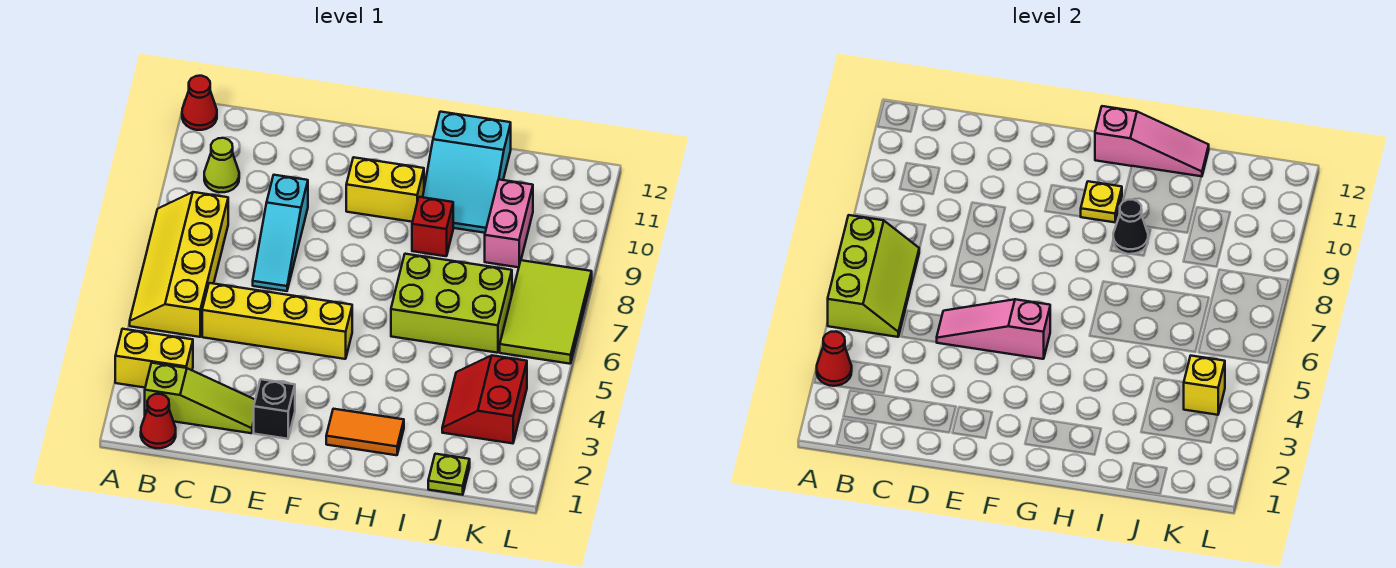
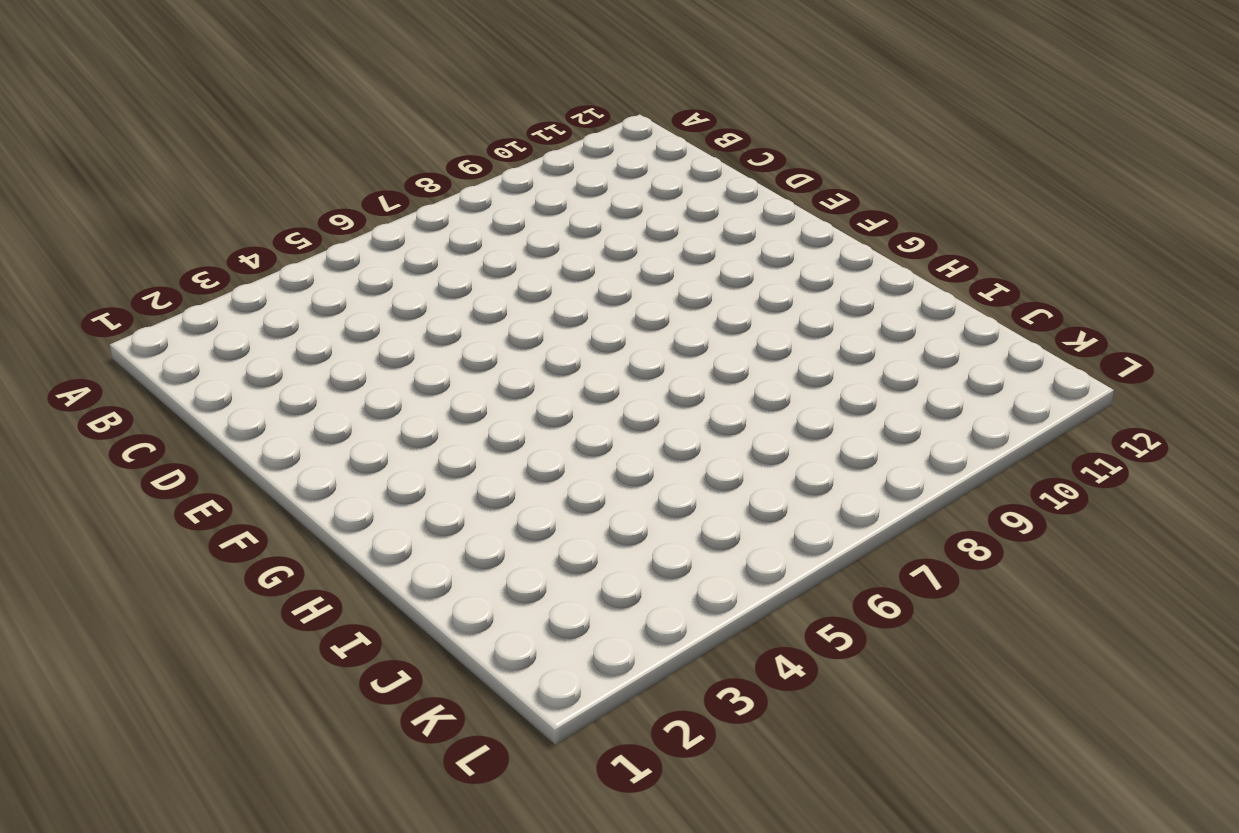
none -> yellow brick A3:B3 level 1
none -> yellow slope A5:B8 level 1 top B
none -> red cone A12 level 1

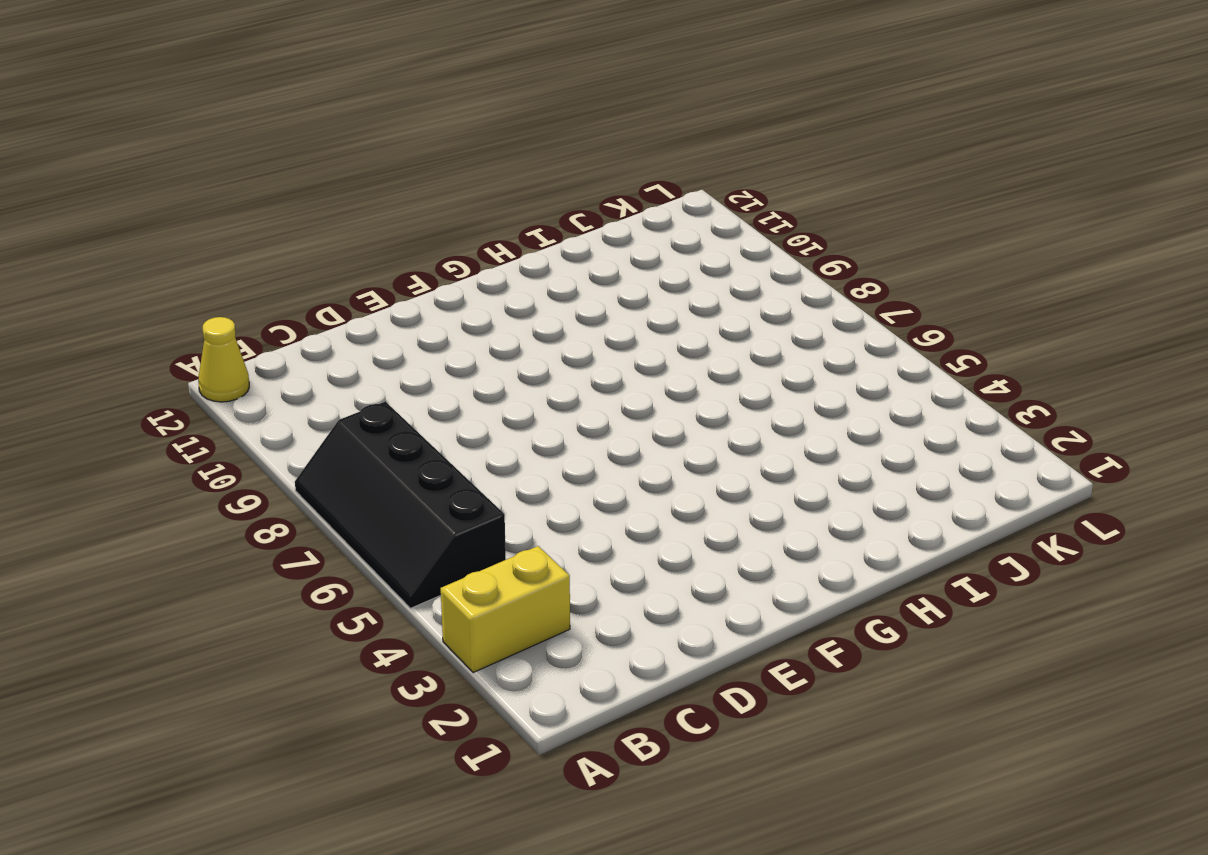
black slope A5:B8 level 1 top B -> yellow slope A5:B8 level 1 top B
yellow cone A12 level 1 -> red cone A12 level 1
none -> red cone B1 level 1
none -> lime slope B2:D2 level 1 top B
none -> lime cone B10 level 1

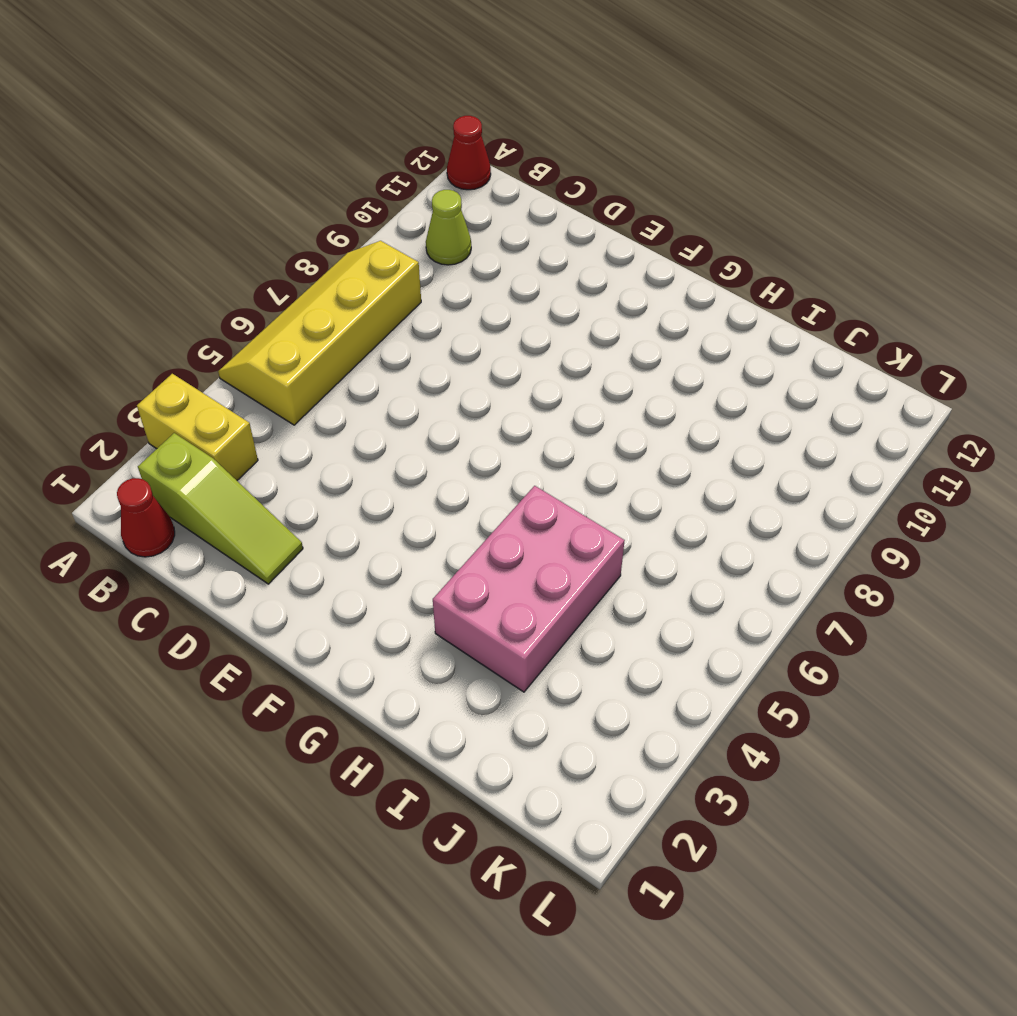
pink brick H3:I5 level 1 -> none
none -> yellow brick C5:F5 level 1
none -> cyan slope D7:D9 level 1 top 9
none -> black brick E2 level 1

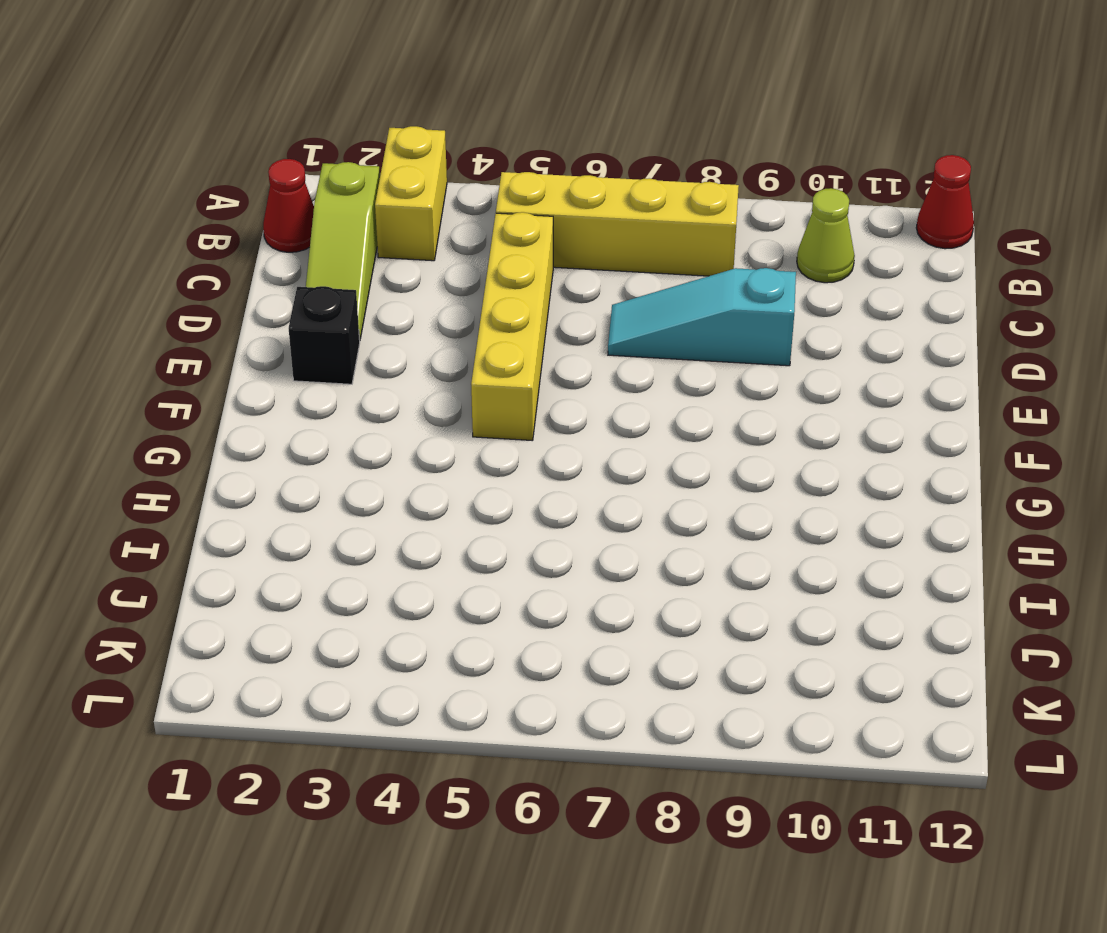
none -> yellow brick F10:G10 level 1
none -> orange tile G2:H2 level 1
none -> lime brick H6:J7 level 1

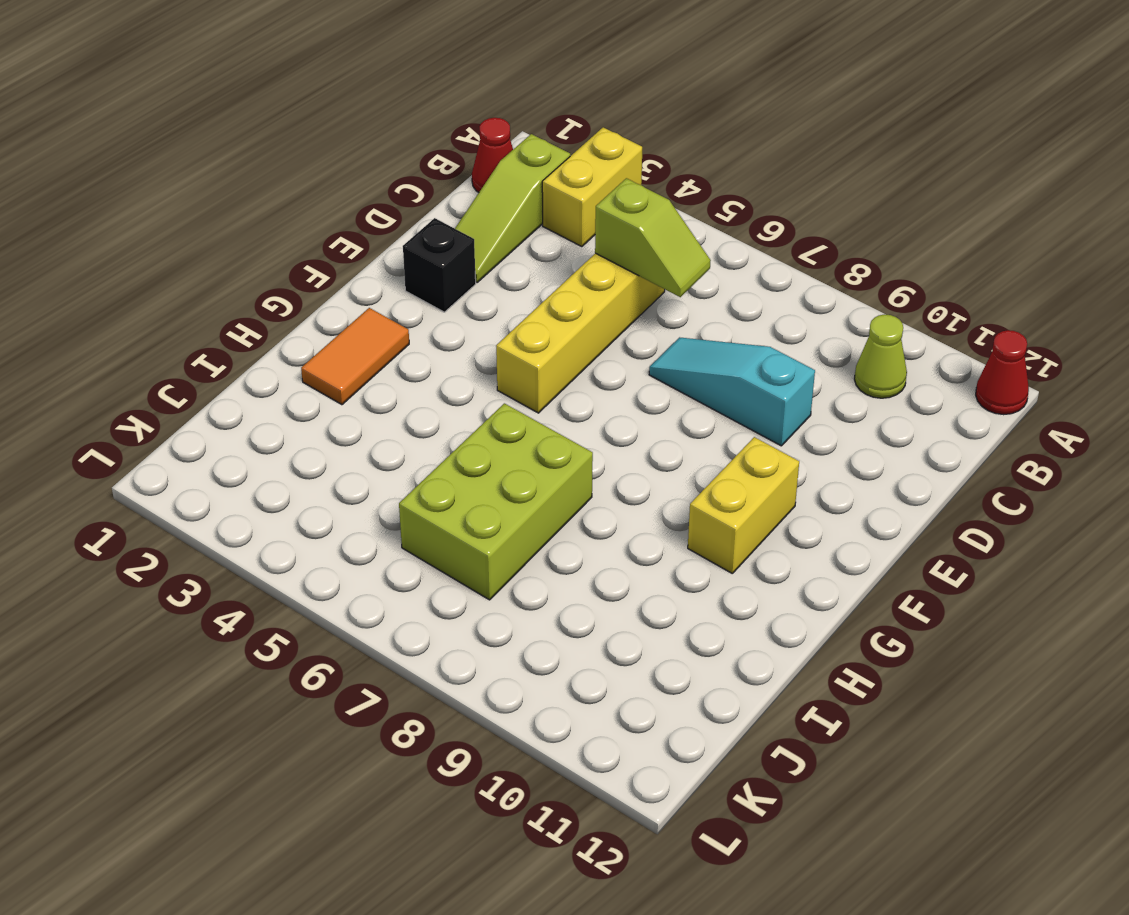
lime slope C5:C6 level 2 top 5 -> none
none -> yellow slope A5:B8 level 1 top B
none -> red brick H9 level 1
none -> cyan slope H10:I12 level 1 top 12

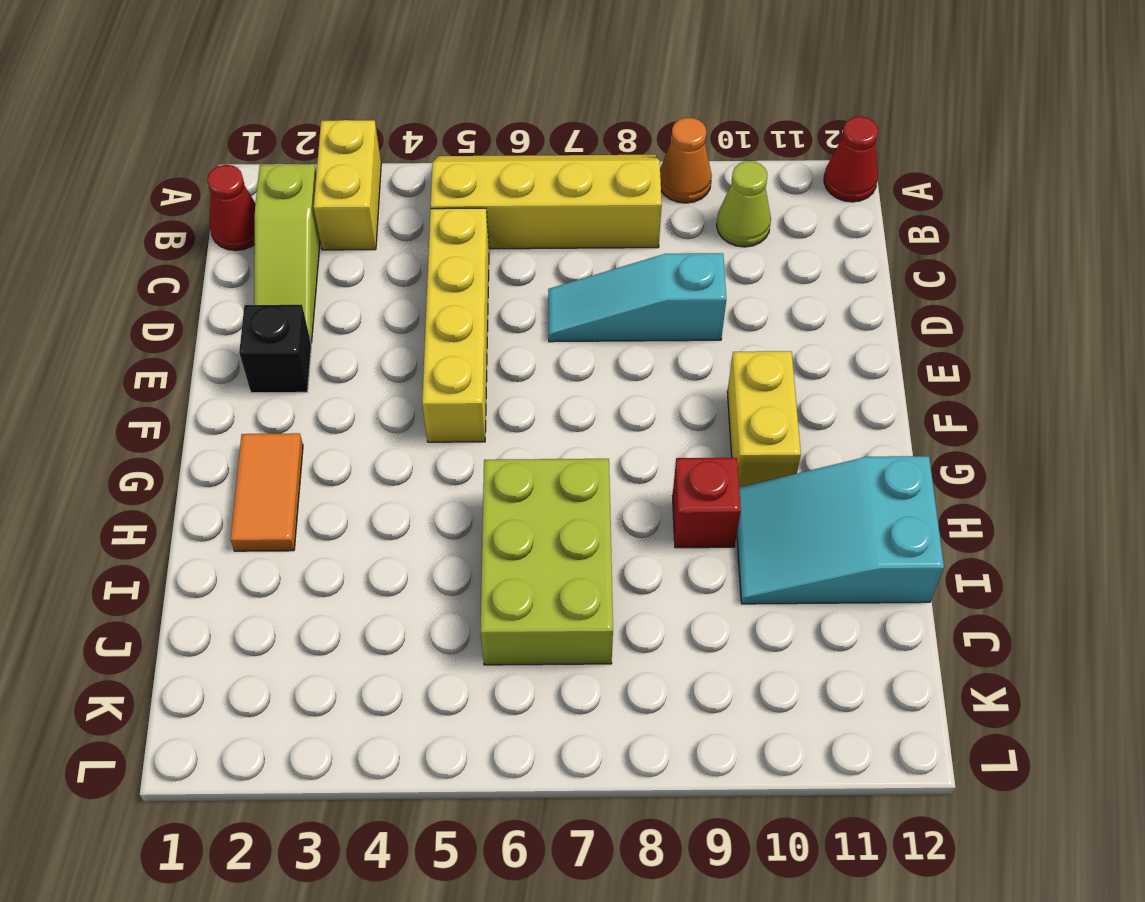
orange cone A9 level 1 -> none
none -> lime plate J1 level 1
none -> red slope J3:K4 level 1 top K
none -> pink brick J9:J10 level 1

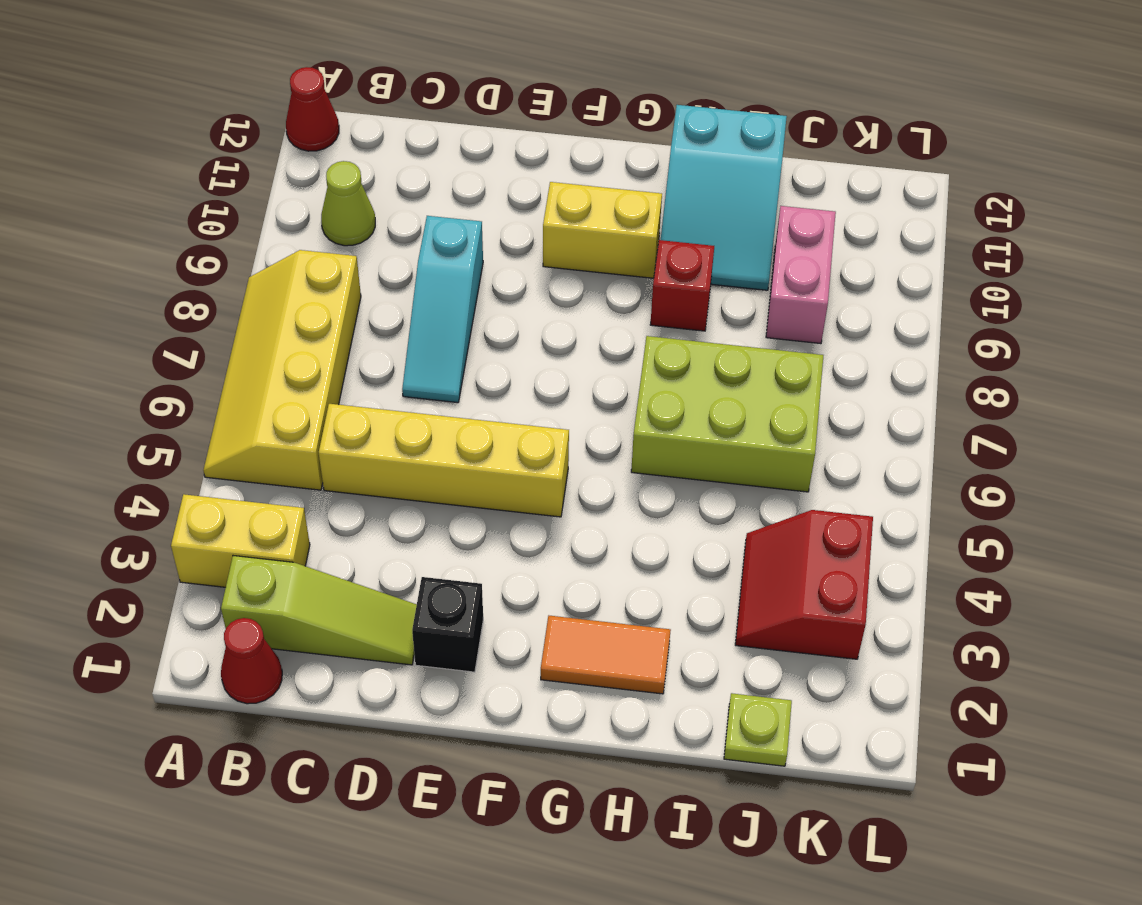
none -> lime tile K6:L8 level 1
none -> red cone A3 level 2
none -> lime slope A5:B7 level 2 top A

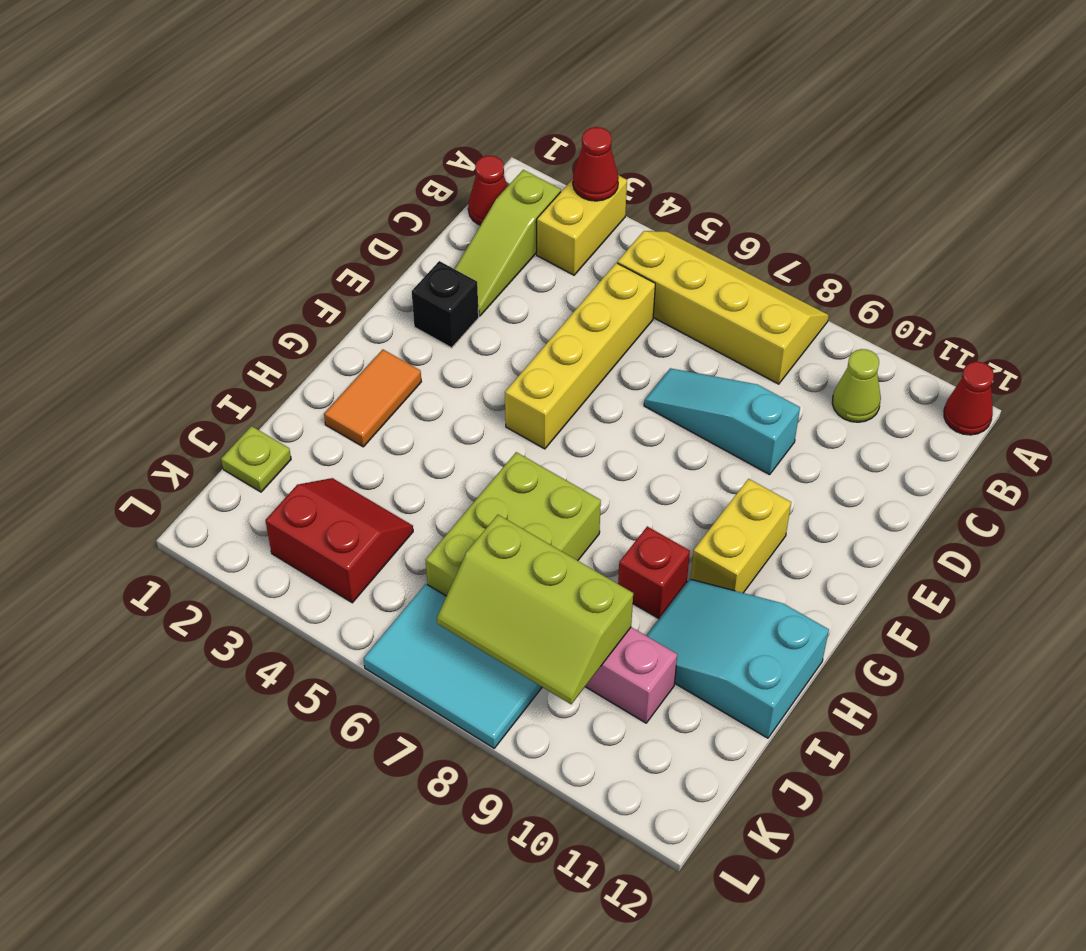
lime slope J7:K9 level 2 top J -> lime slope A5:B7 level 2 top A
cyan tile K6:L8 level 1 -> lime tile K6:L8 level 1
none -> pink slope D5:F5 level 2 top F
none -> yellow plate G10 level 2
none -> pink slope G12:I12 level 2 top G

